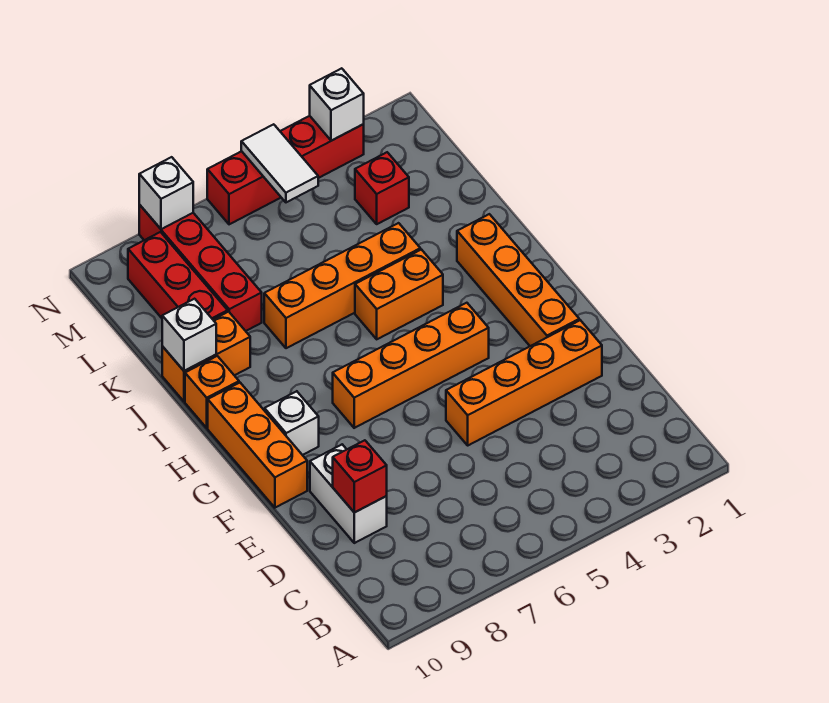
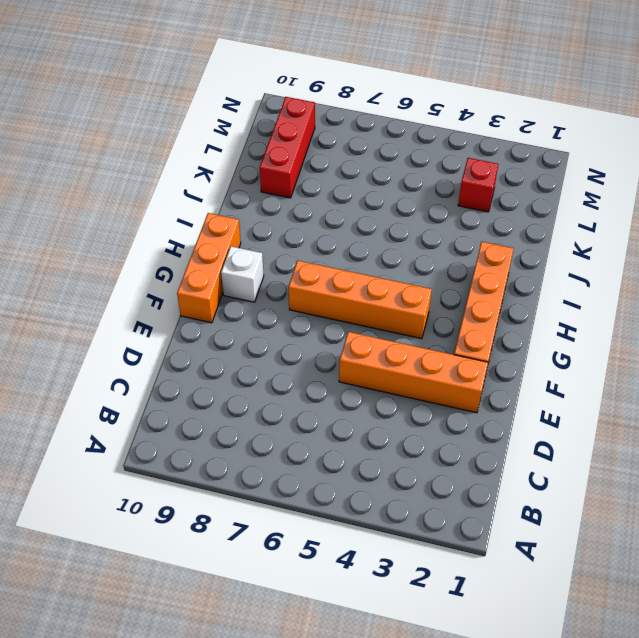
none -> white brick D9:E9 level 1
none -> orange brick I4:I5 level 1
none -> orange brick I10 level 1

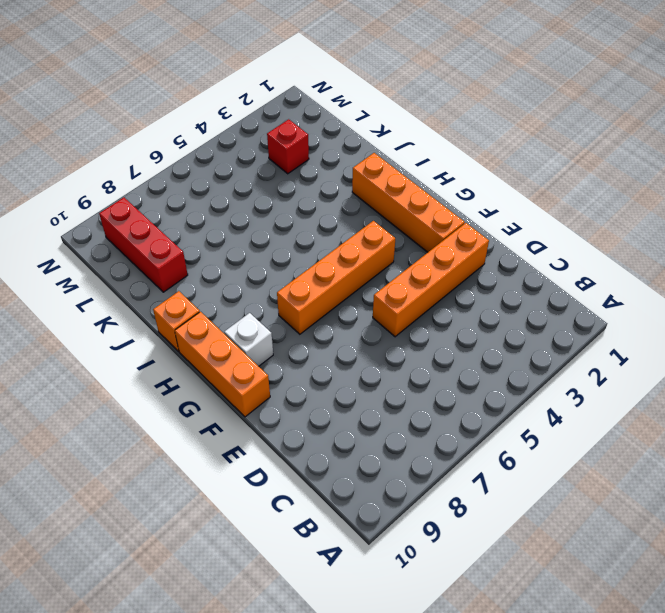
none -> white brick D9:E9 level 1
none -> orange brick I4:I5 level 1
none -> orange brick J4:J7 level 1

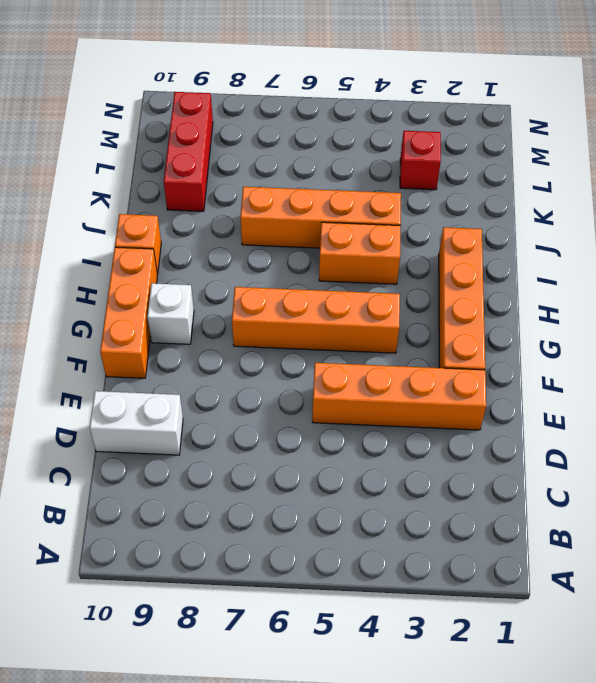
white brick D9:D10 level 1 -> white brick D9:E9 level 1
none -> orange brick J9:J10 level 1
none -> red brick K8:N8 level 1
none -> red brick N3:N6 level 1

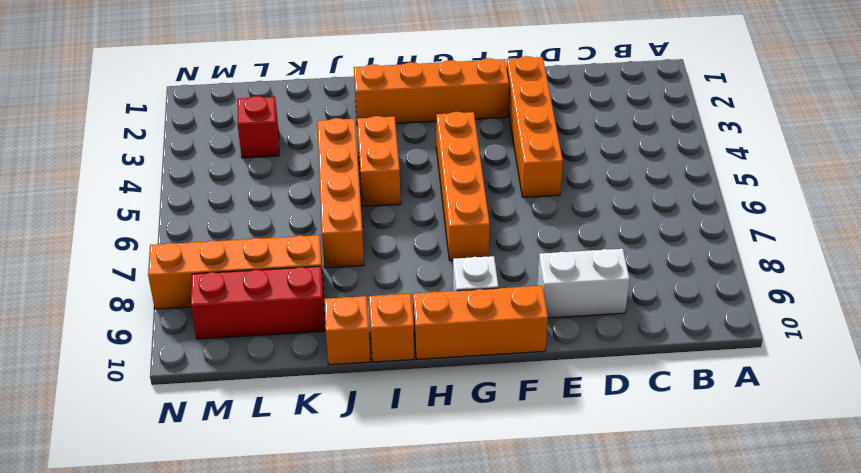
orange brick J10 level 1 -> orange brick J9:J10 level 1
orange brick K8:N8 level 1 -> red brick K8:N8 level 1
none -> red brick N3:N6 level 1
none -> red brick D9 level 2
none -> white brick J10 level 2

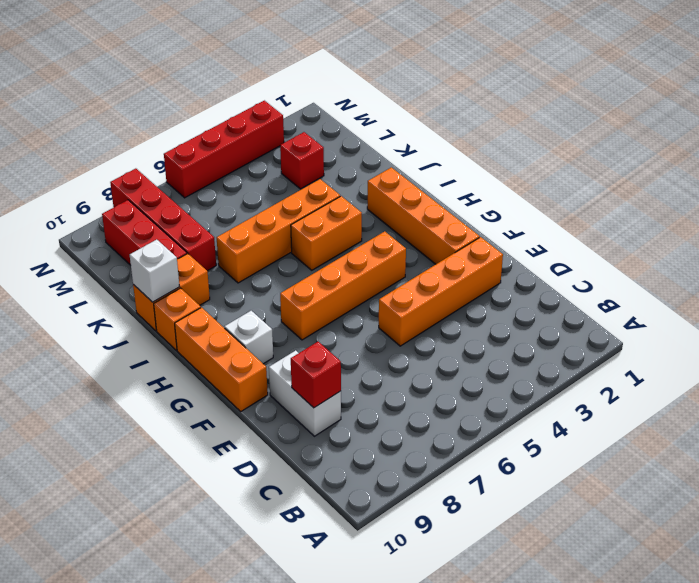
none -> white tile M5:N5 level 2
none -> white brick N3 level 2
none -> white brick N8 level 2

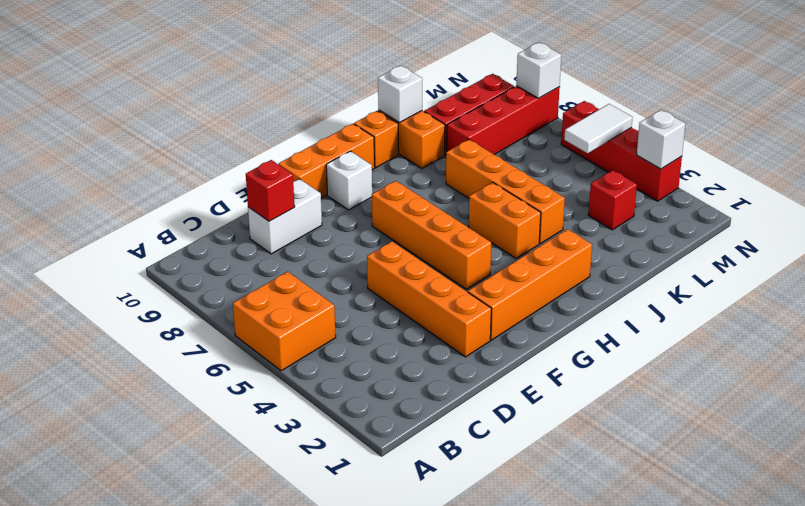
orange brick A5:B6 level 1 -> none

